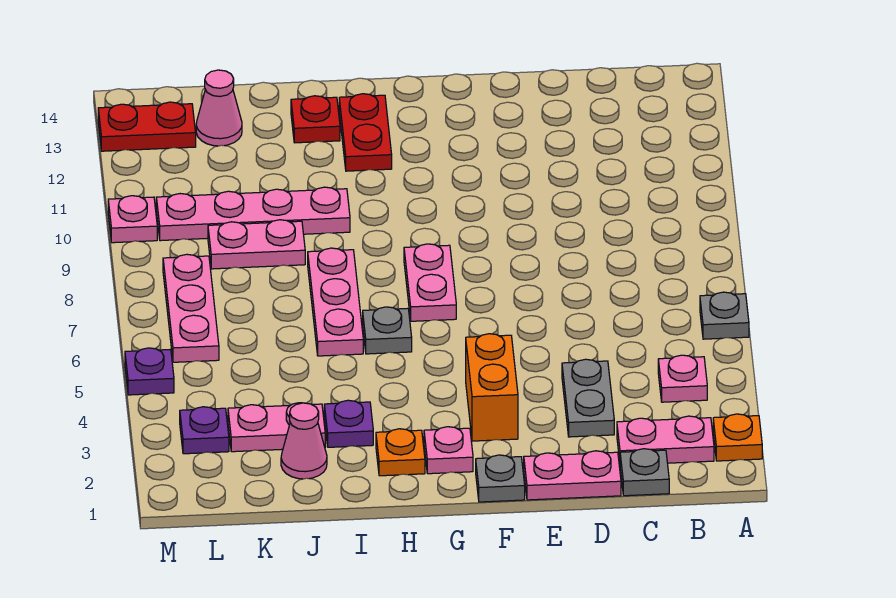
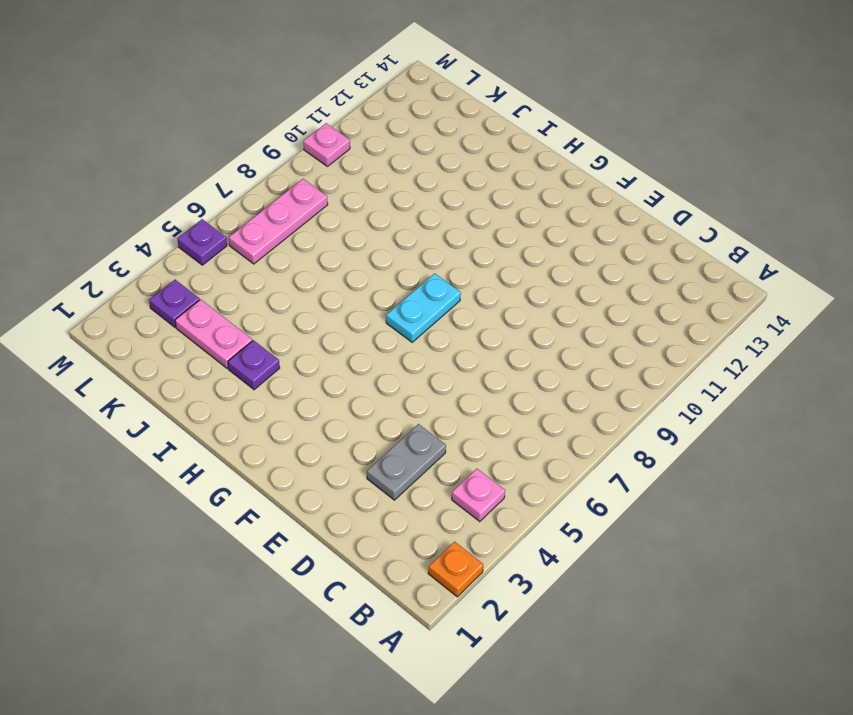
cyan plate G7:G8 level 1 -> pink plate G7:G8 level 1
none -> grey plate A6 level 1
none -> pink plate B2:C2 level 1
none -> grey plate C1 level 1

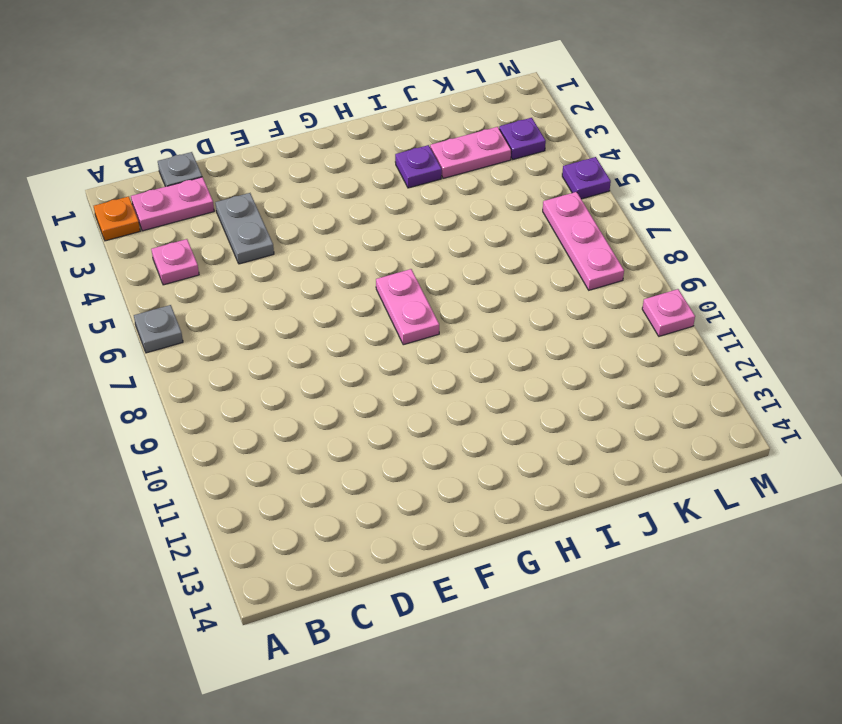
none -> pink plate D1:E1 level 1
none -> grey plate F1 level 1
none -> orange brick F3:F4 level 1

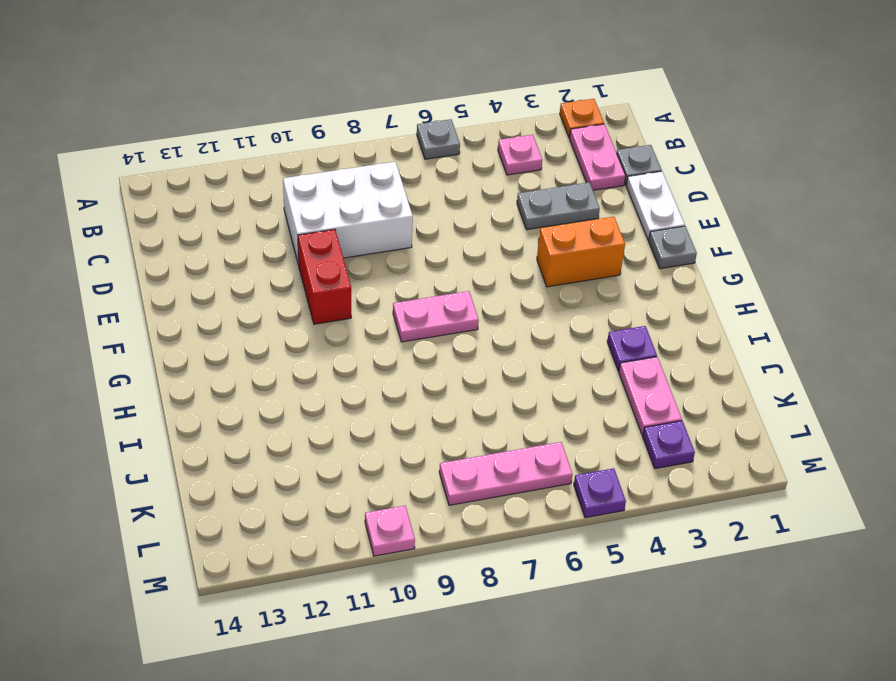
white brick C8:D10 level 1 -> none
white plate D1:E1 level 1 -> pink plate D1:E1 level 1
red brick E10:F10 level 1 -> none
none -> pink plate G2 level 1
none -> orange plate H2 level 1
none -> grey plate H6 level 1

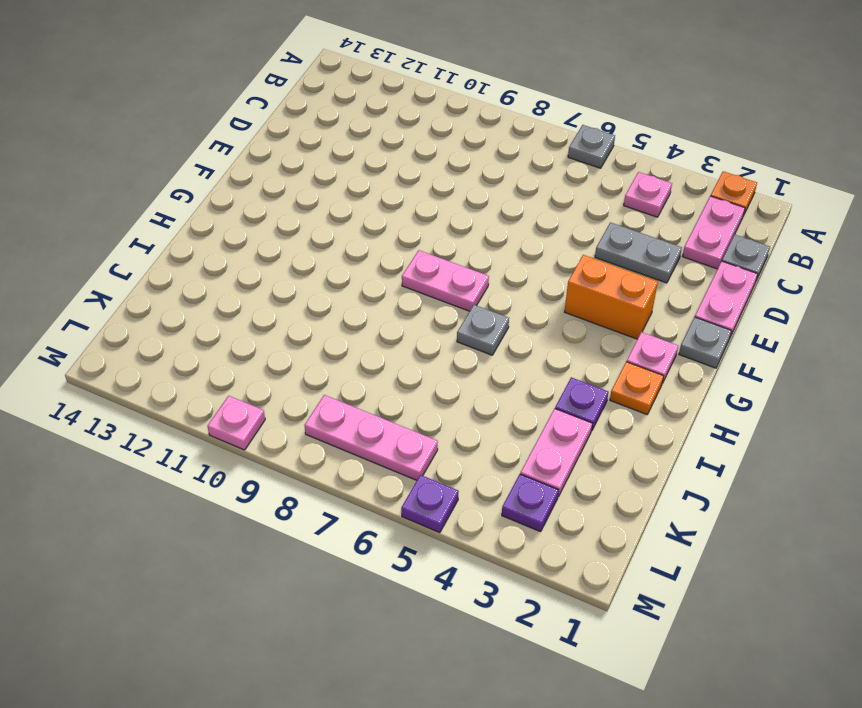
none -> red plate H12:H13 level 1
none -> pink plate I6:I8 level 1
none -> pink plate I10:L10 level 1

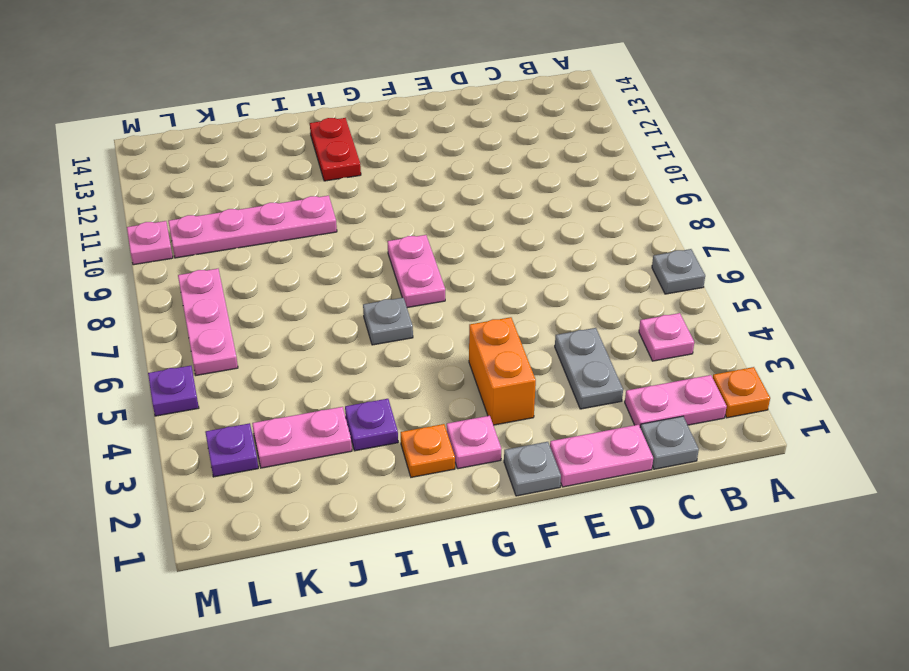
none -> pink plate I6:I8 level 1
none -> red plate I13 level 1
none -> pink cone J2 level 1

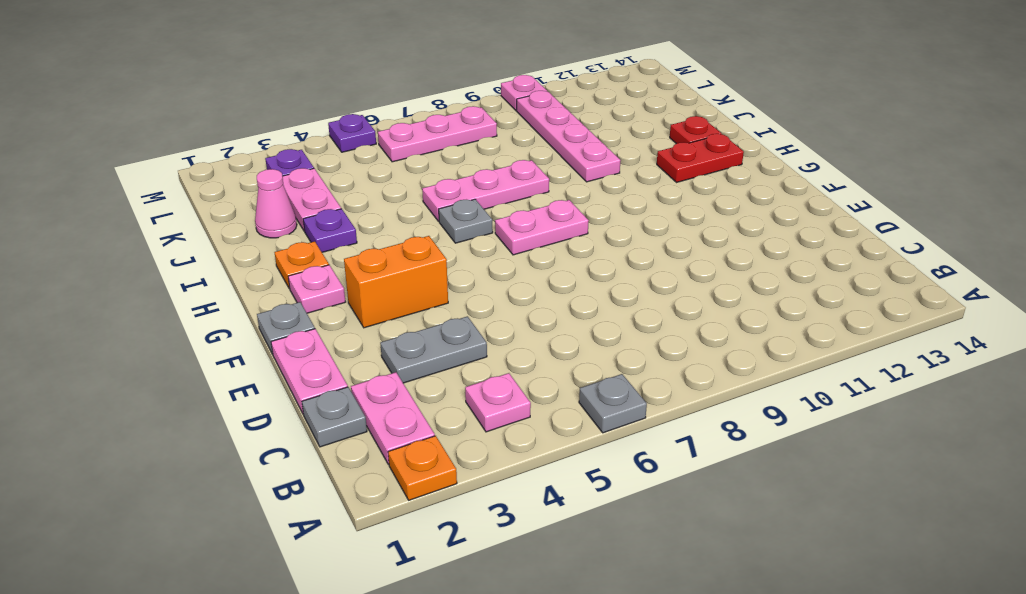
none -> pink plate J9:K9 level 1
none -> pink cone K13 level 1
none -> red plate L13:M13 level 1

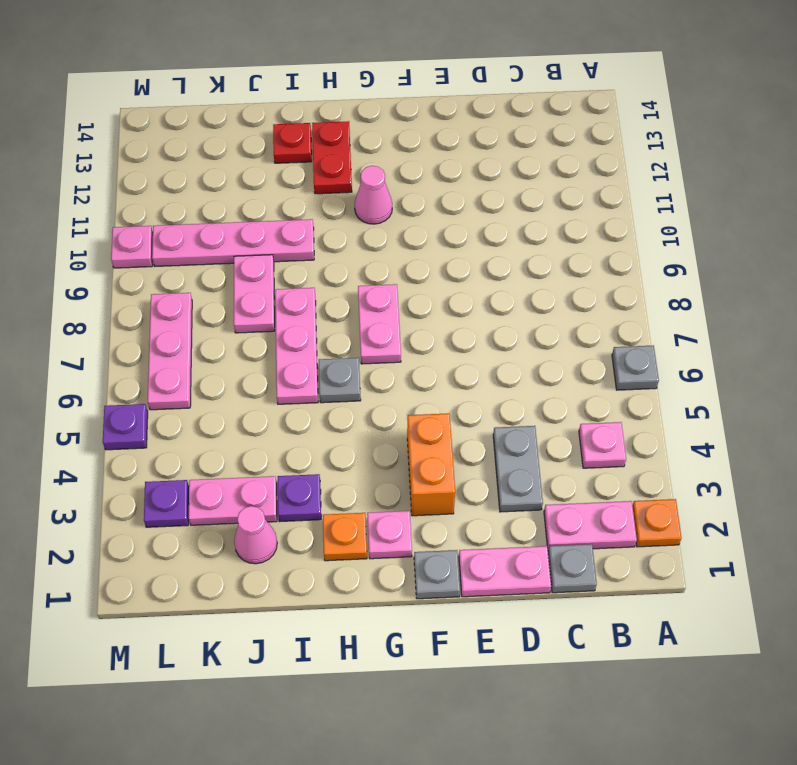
pink cone G11 level 1 -> pink cone K13 level 1
pink plate J8:J9 level 1 -> pink plate J9:K9 level 1
none -> red plate L13:M13 level 1

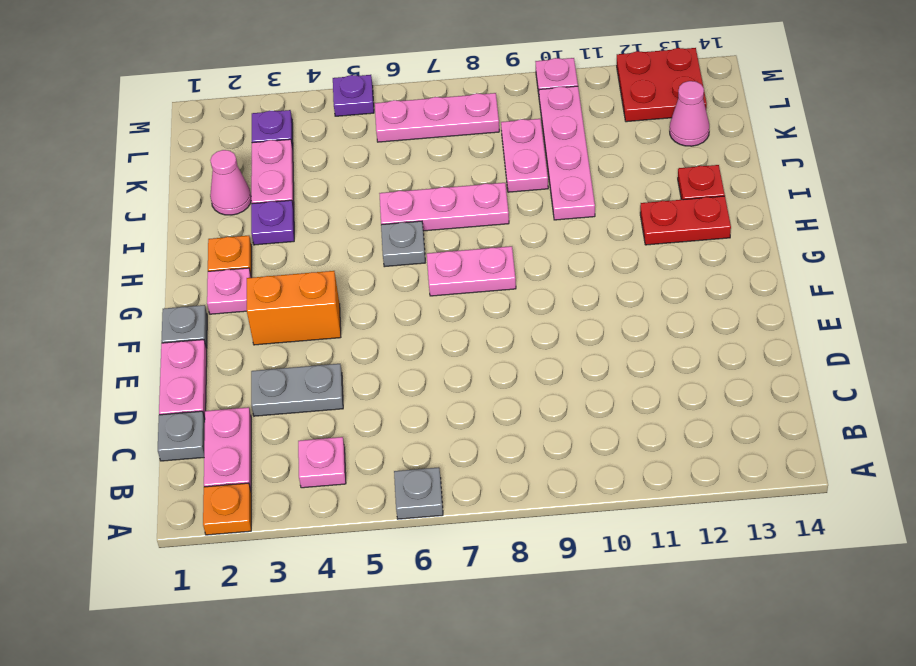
red plate L12:M13 level 1 -> red plate L13:M13 level 1

